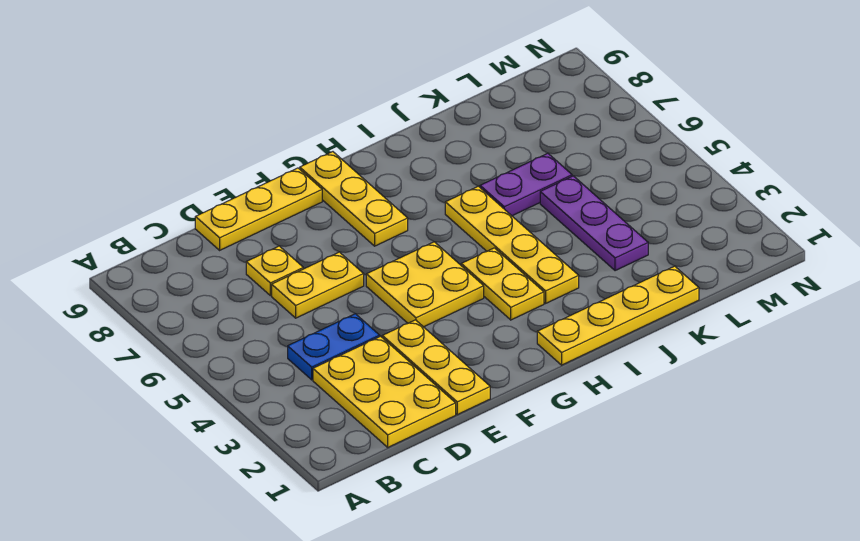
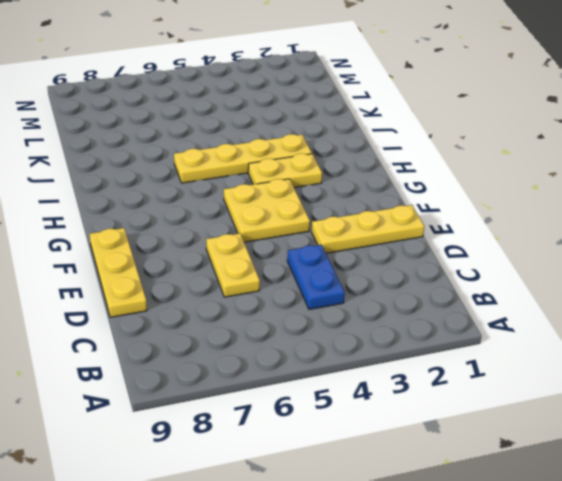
none -> yellow plate C1:D3 level 1
none -> yellow plate D7 level 1
none -> yellow plate G7:G9 level 1

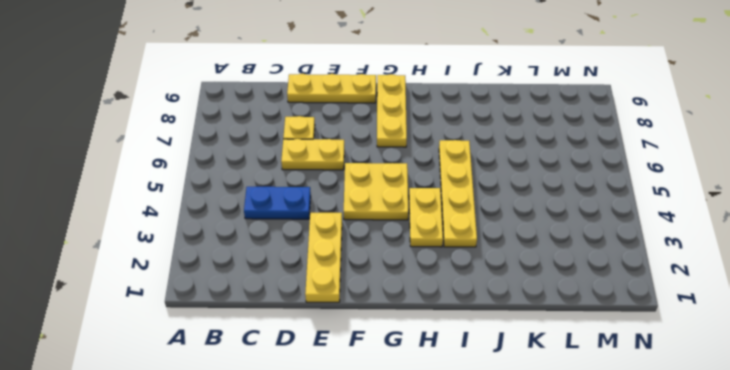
none -> yellow plate C1:D3 level 1
none -> yellow plate H1:K1 level 1
none -> purple plate J6:K6 level 1

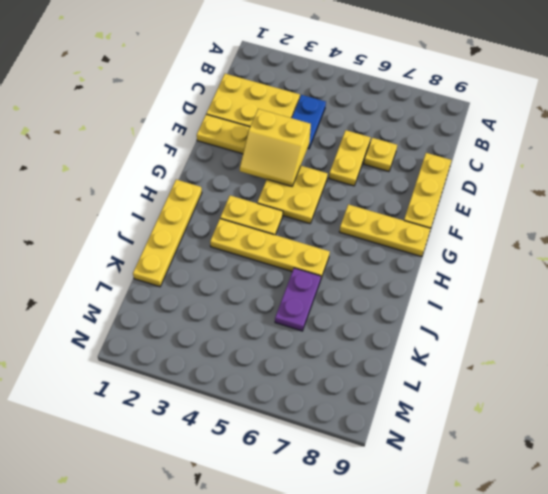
yellow slope E3:F4 level 2 top E -> none
none -> purple plate K3:K5 level 1

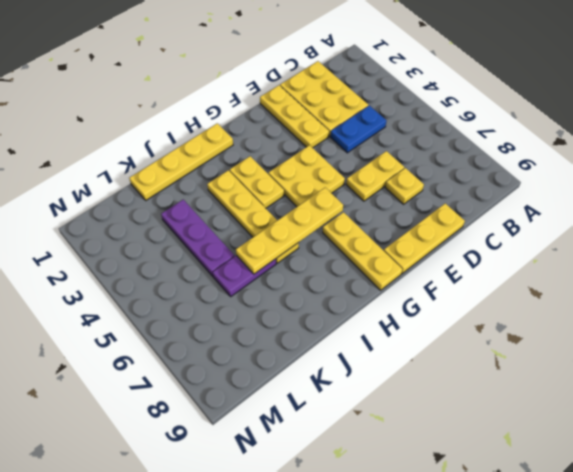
yellow plate G6:J6 level 2 -> none

